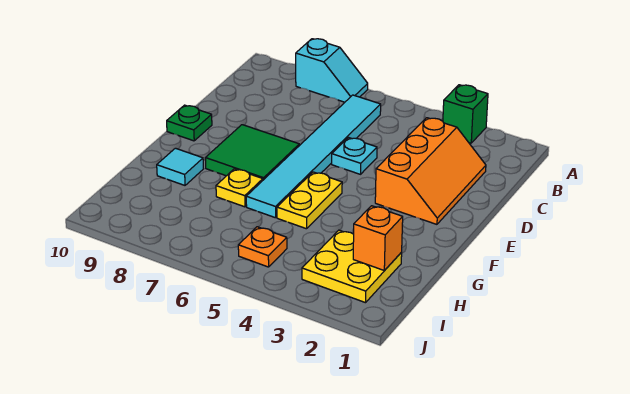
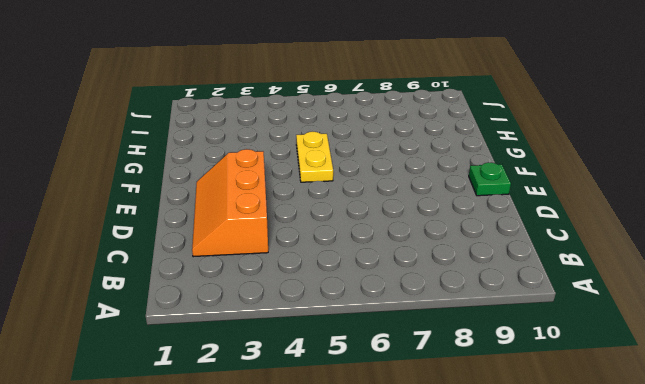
none -> green brick A3 level 1
none -> cyan slope A7:A8 level 1 top 8
none -> cyan tile B6:G6 level 1

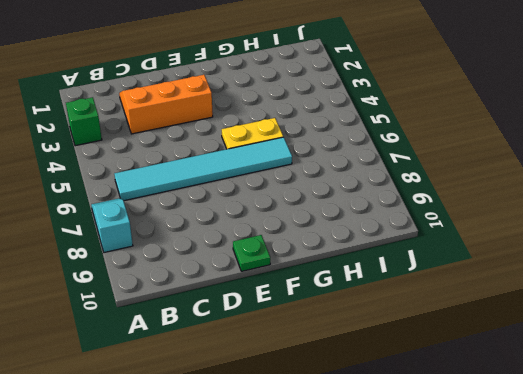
none -> cyan plate D5 level 1
none -> green tile E7:F8 level 1
none -> yellow plate G7 level 1

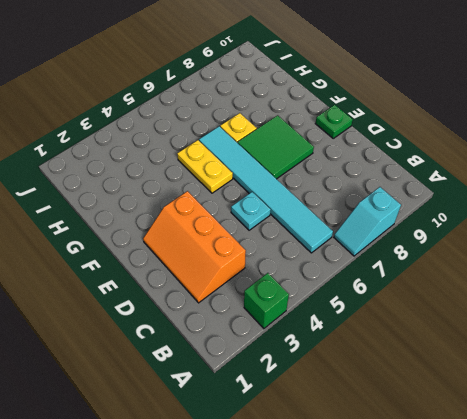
none -> cyan tile G9 level 1
none -> yellow plate H2:I3 level 1
none -> orange plate I5 level 1

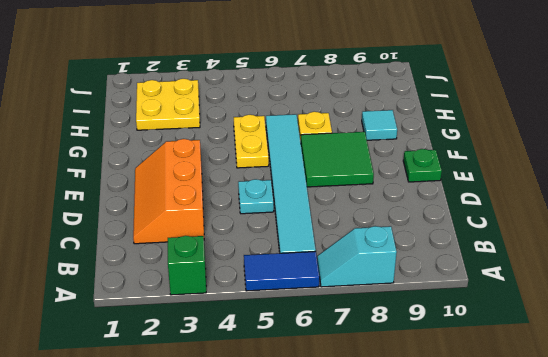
blue tile A5:A6 level 1 -> none
none -> orange plate I5 level 1
none -> orange brick H2 level 2

